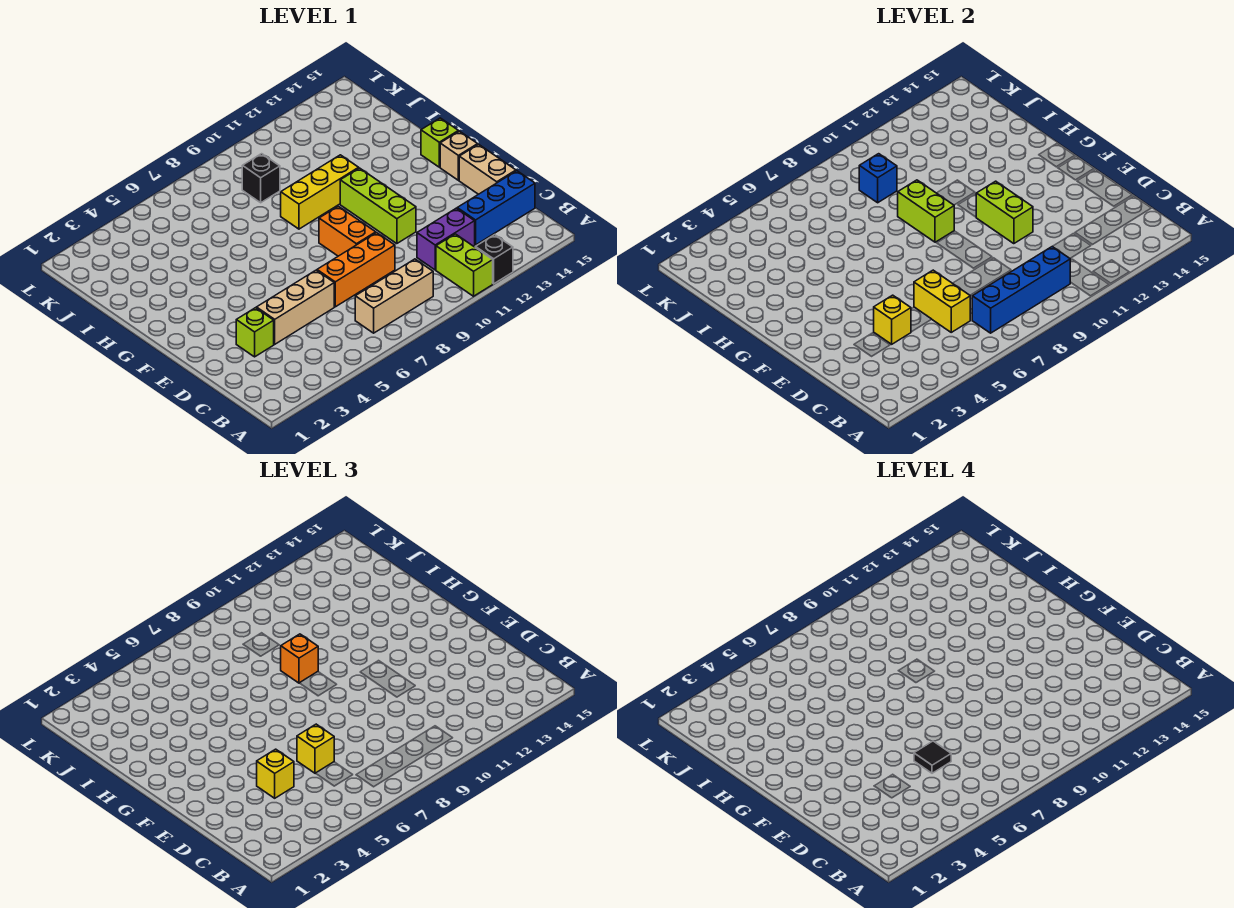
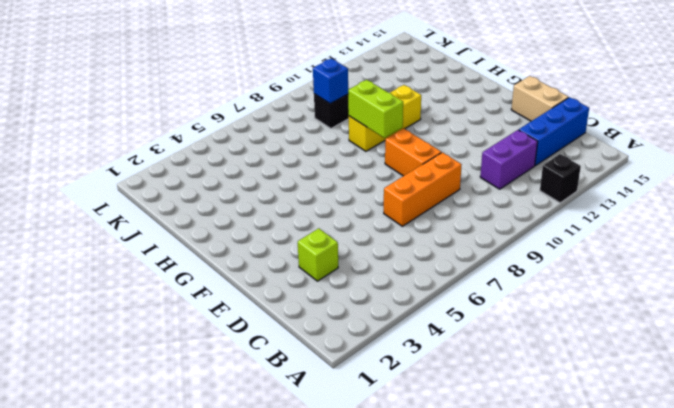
none -> lime brick A11:B11 level 1
none -> tan brick B7:B9 level 1
none -> tan brick D4:D6 level 1

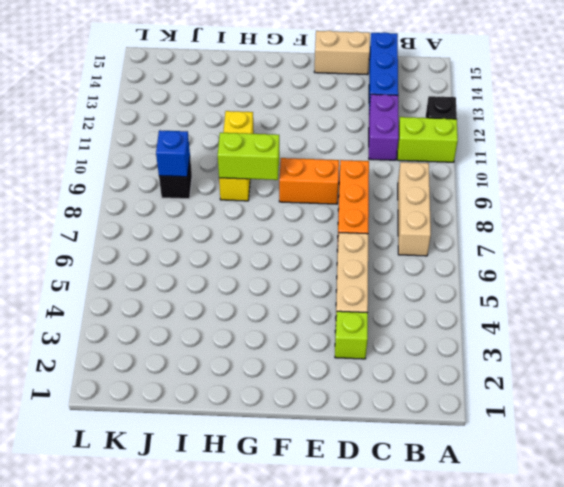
none -> lime brick E11:G11 level 1
none -> tan brick F15 level 1
none -> lime brick G15 level 1

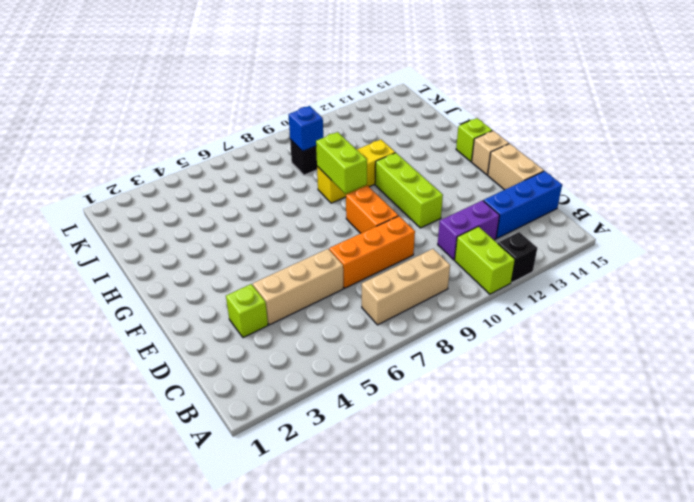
none -> blue brick B7:B10 level 2
none -> yellow brick C6:D6 level 2
none -> yellow brick D4 level 2

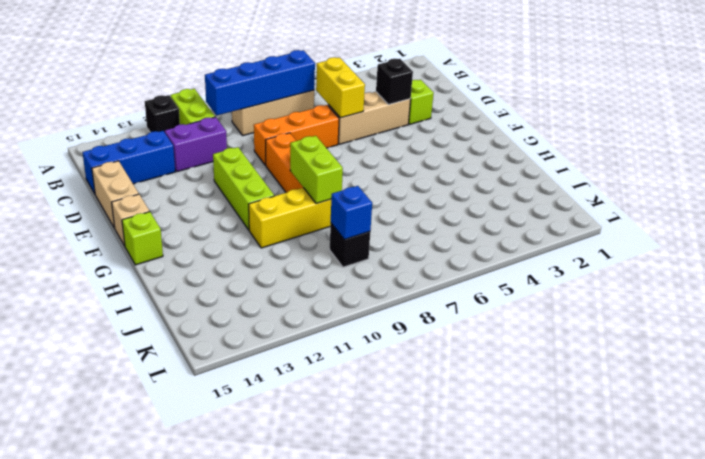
black brick D4 level 2 -> yellow brick D4 level 2
none -> lime brick E11:F11 level 2
none -> yellow brick D4 level 3
none -> yellow brick D6 level 3

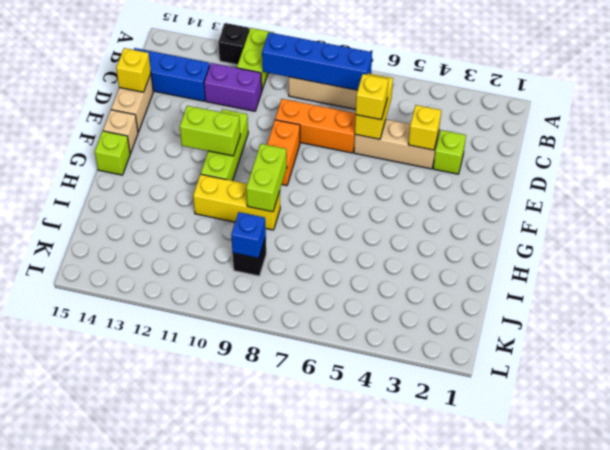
yellow brick D15 level 2 -> yellow brick D4 level 3
lime brick F11:F12 level 2 -> lime brick E11:F11 level 2
none -> orange brick H9 level 3
none -> black tile D6 level 4

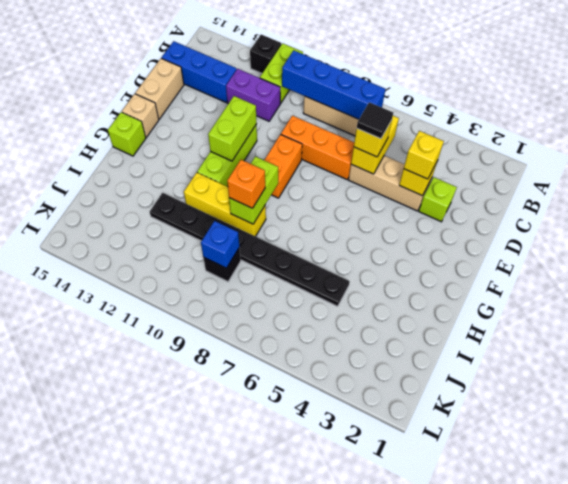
black plate I5:I12 level 1 -> none

